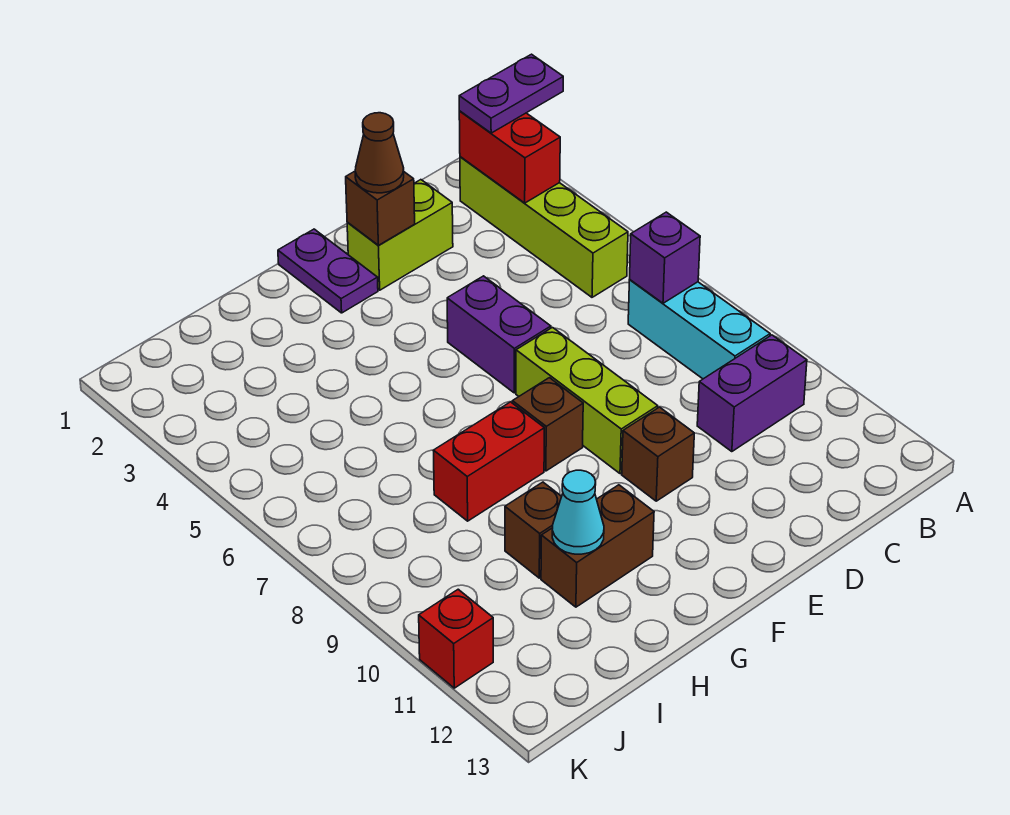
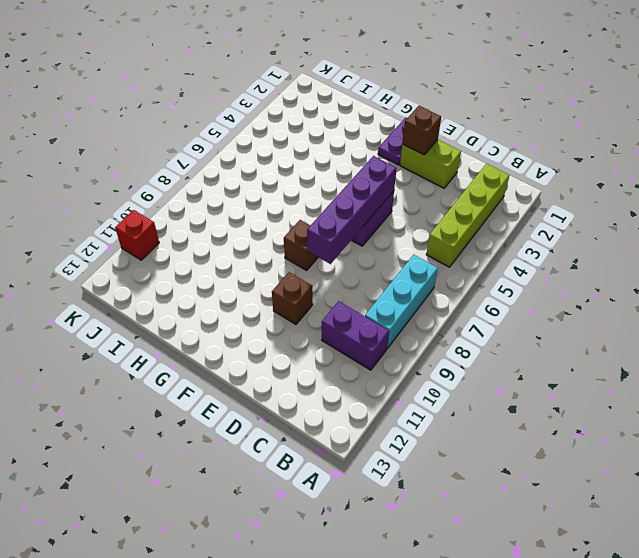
purple brick E5:E8 level 2 -> none
none -> lime brick E7:E9 level 1
none -> red brick G8:H8 level 1
none -> brown brick G11:H11 level 1

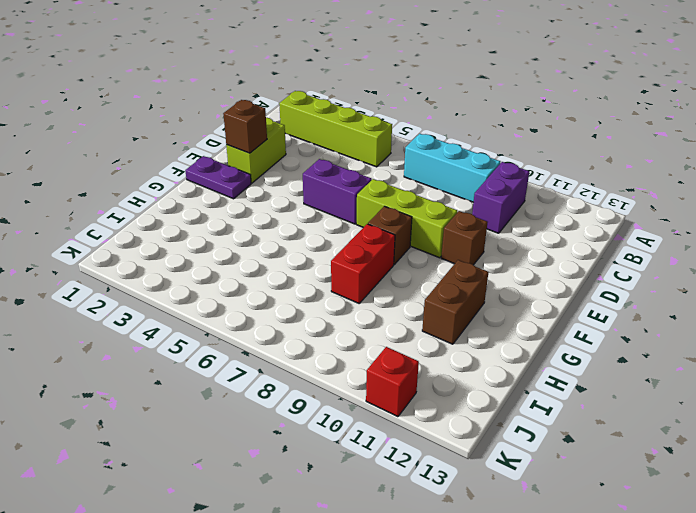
none -> brown brick H10 level 1
none -> red brick B2:B3 level 2
none -> purple brick B7 level 2

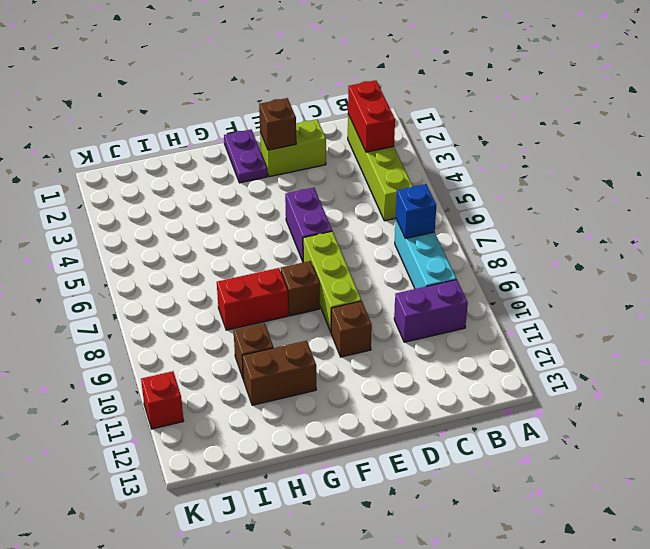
blue brick B7 level 2 -> purple brick B7 level 2
none -> cyan cone H11 level 2
none -> purple plate A2:B2 level 3
none -> brown cone E2 level 3

